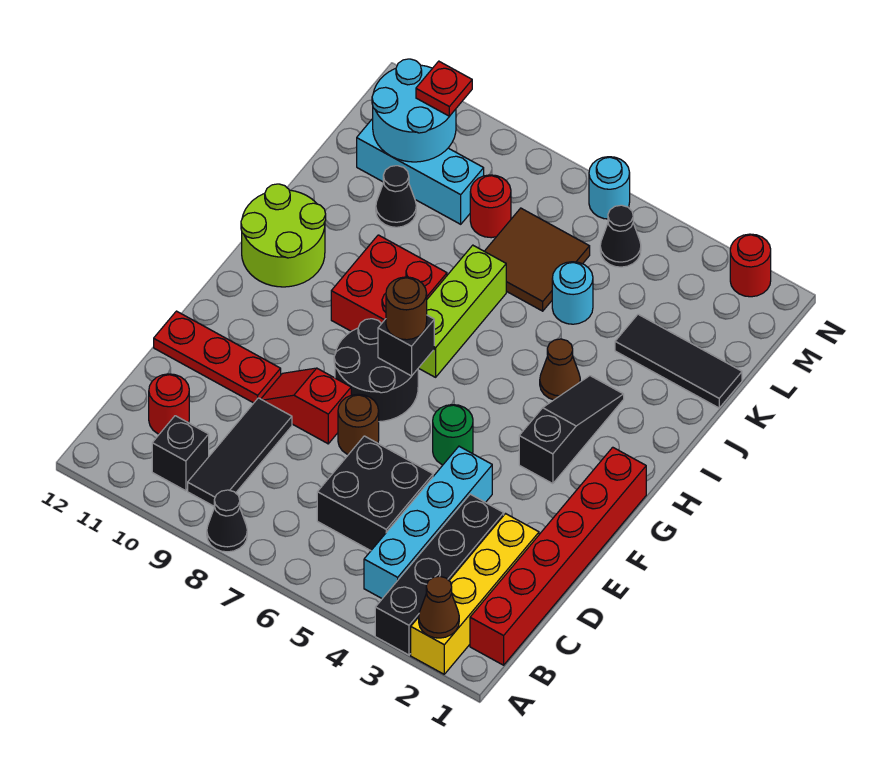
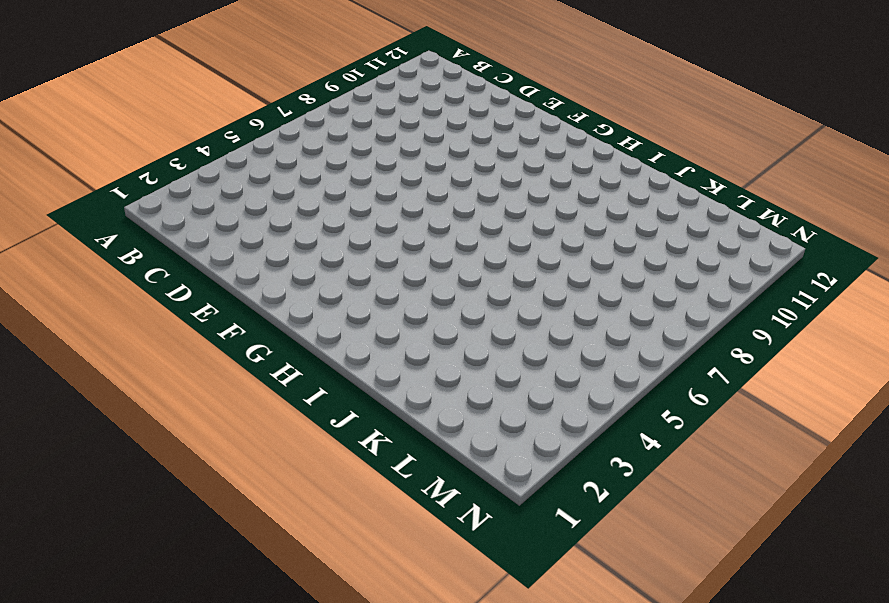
none -> yellow brick A2:D2 level 1
none -> black brick A3:D3 level 1
none -> black cone A8 level 1
none -> red brick B1:G1 level 1

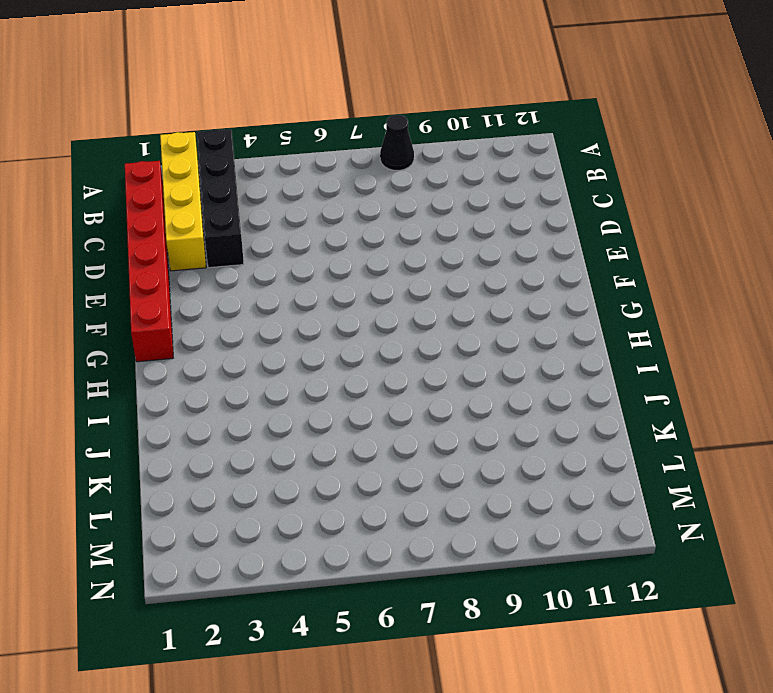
none -> cyan brick B4:E4 level 1
none -> black tile B9:D9 level 1
none -> black brick B10 level 1
none -> black brick C5:D6 level 1

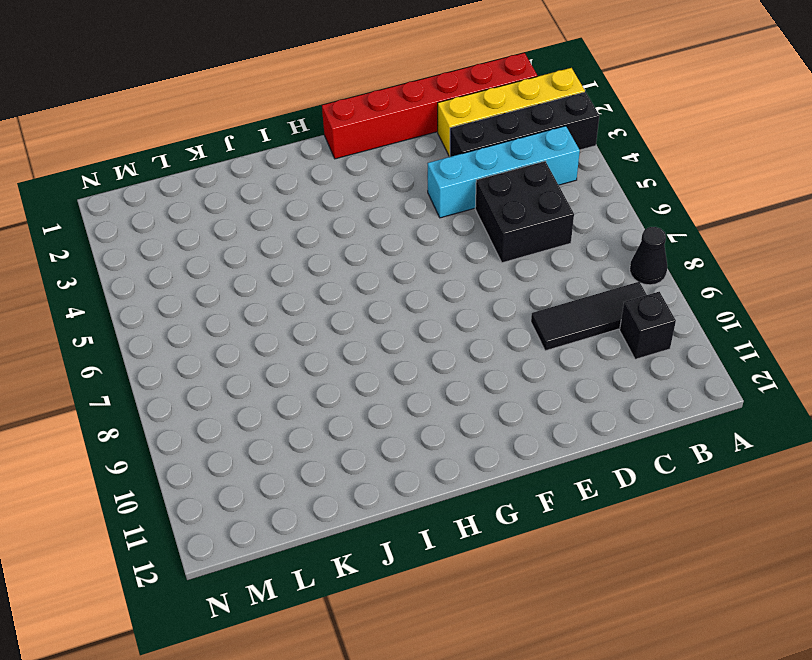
none -> red round brick C11 level 1
none -> brown round brick E7 level 1
none -> red slope E8:E9 level 1 top 8
none -> red plate E10:E12 level 1

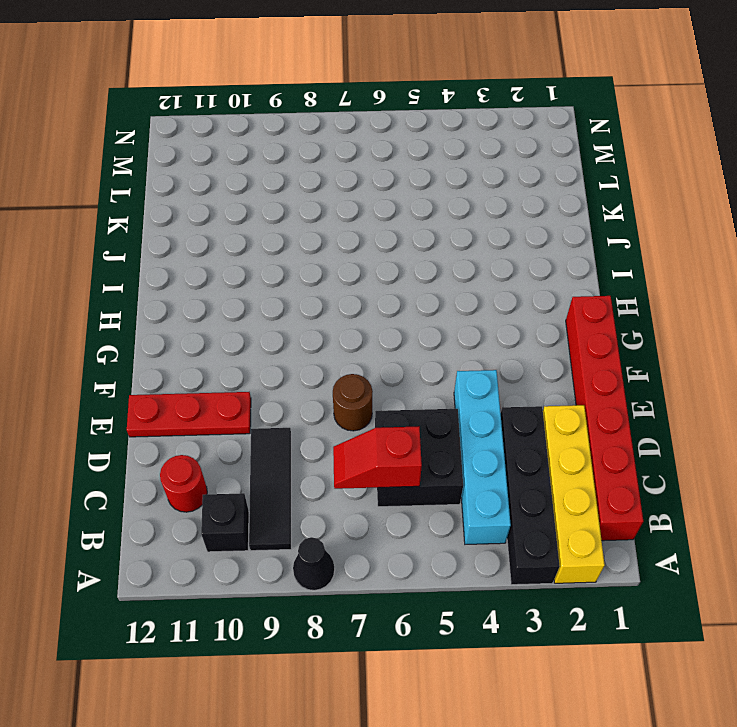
red slope C6:C7 level 2 top 6 -> red slope E8:E9 level 1 top 8
none -> green round brick F5 level 1
none -> black round brick F7:G8 level 1
none -> black slope G3:I3 level 1 top G
none -> lime brick H7:J7 level 1

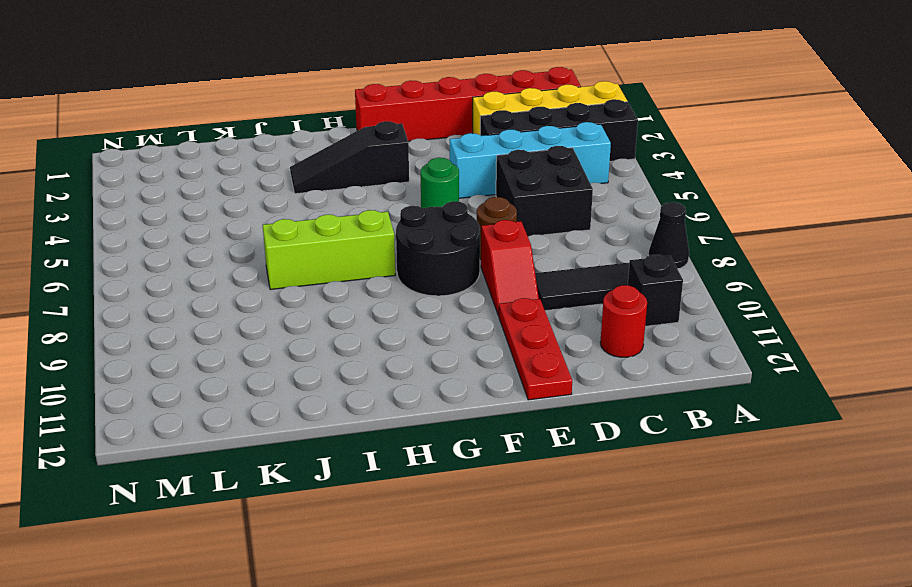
none -> red brick H8:I9 level 1
none -> lime round brick H11:I12 level 1
none -> brown cone I4 level 1
none -> black tile K1:K3 level 1

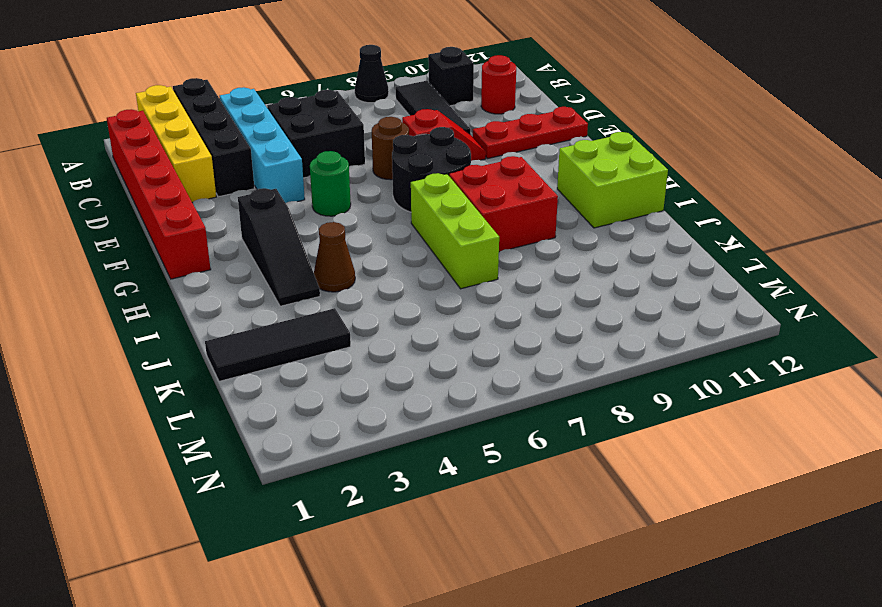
lime brick H11:I12 level 1 -> lime round brick H11:I12 level 1
none -> cyan round brick K5 level 1
none -> brown tile K6:L7 level 1
none -> black cone K10 level 1
none -> red round brick L8 level 1

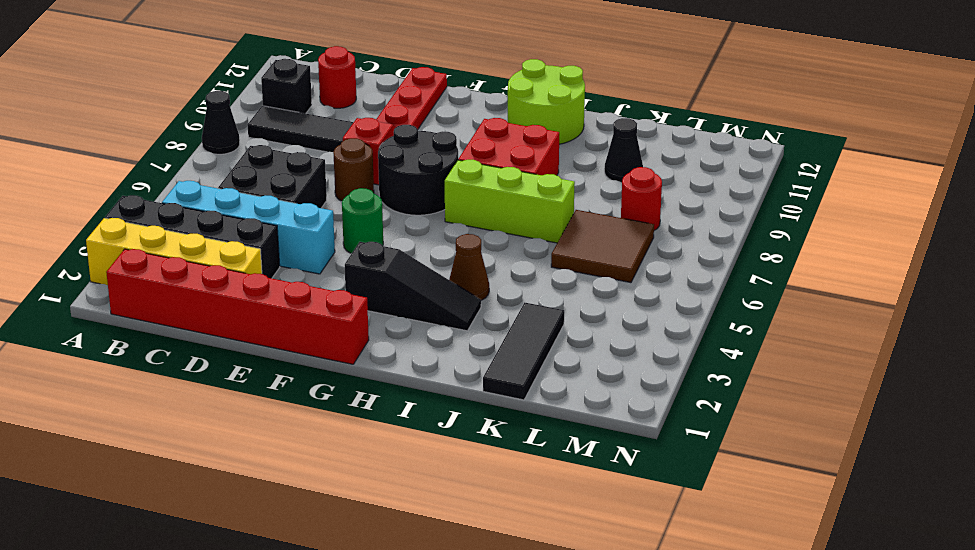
none -> cyan round brick K5 level 1
none -> cyan brick L9:L11 level 1
none -> black cone M5 level 1
none -> red round brick N2 level 1

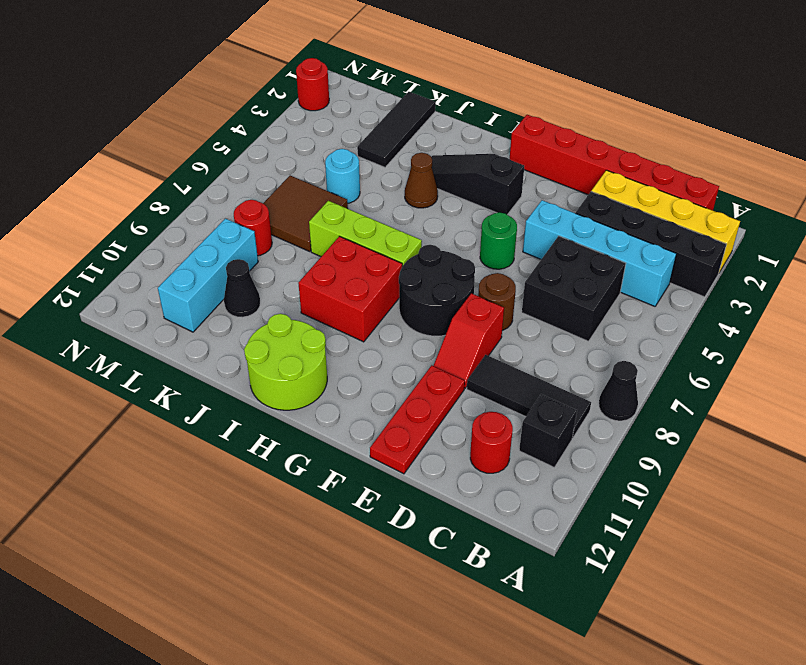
none -> black cone M5 level 1
none -> cyan round brick N6 level 1
none -> brown cone A2 level 2
none -> black brick G7 level 2

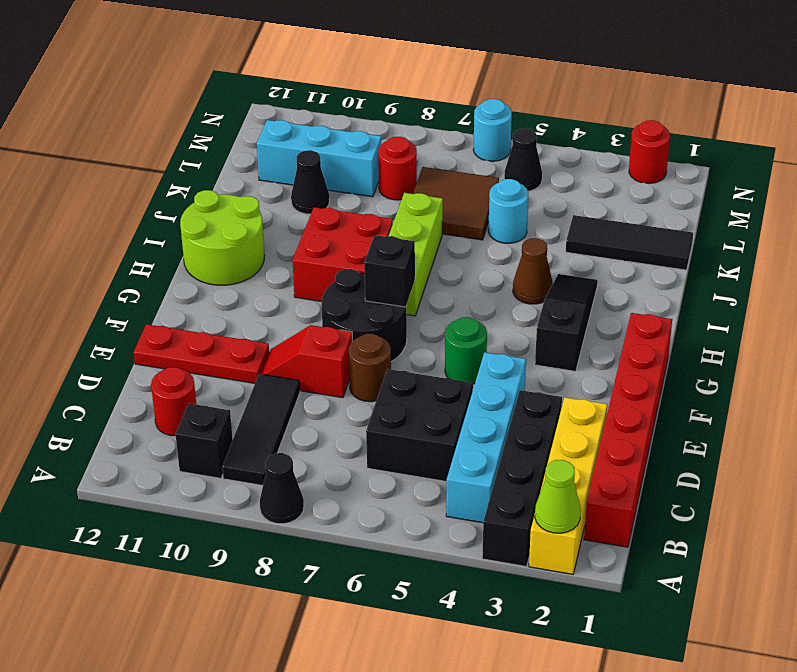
lime cone A2 level 2 -> brown cone A2 level 2
none -> cyan round brick L10:M11 level 2
none -> brown round brick G7 level 3
none -> red plate M10 level 3

